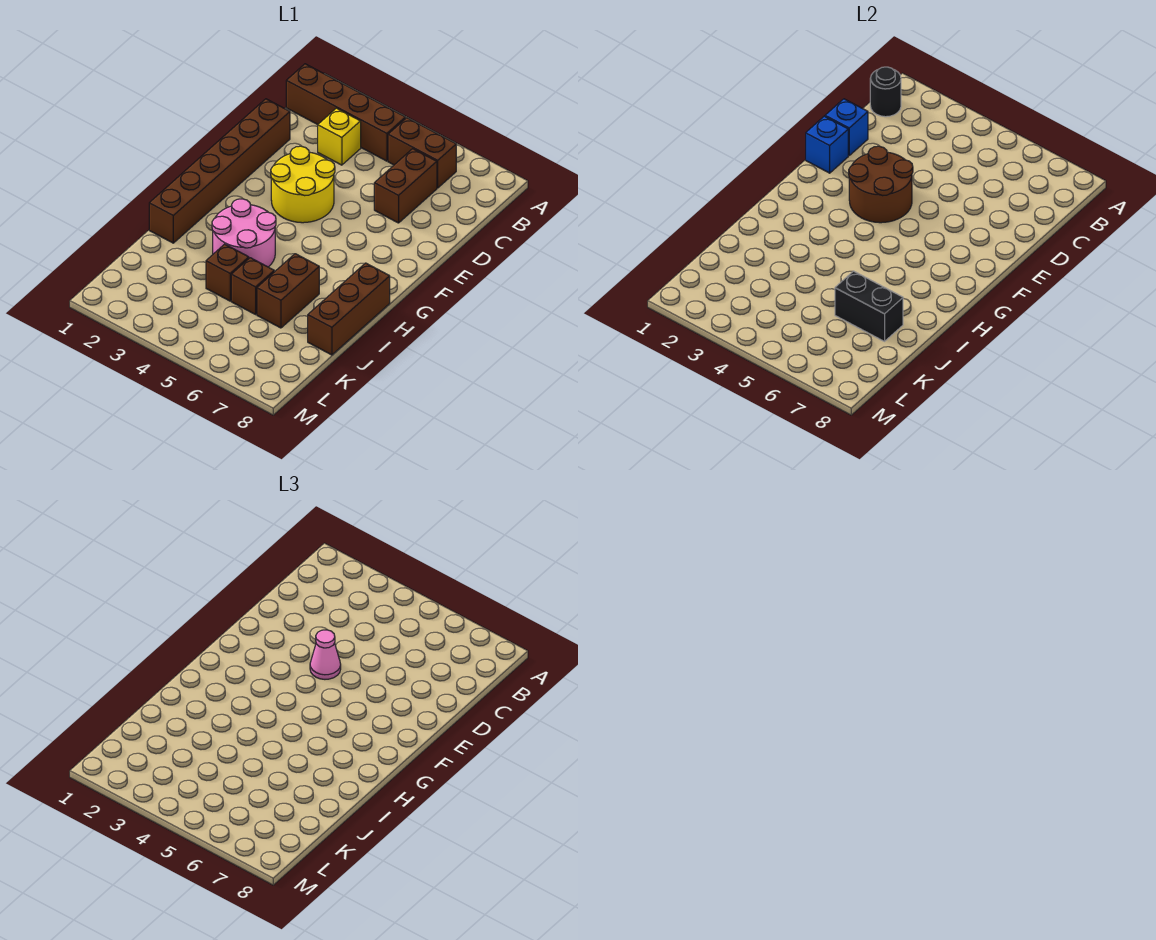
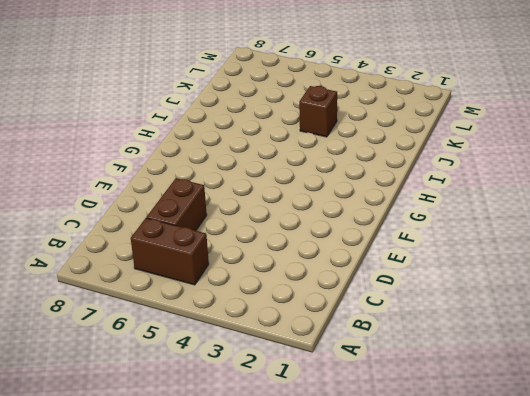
none -> brown brick B1:B4 level 1
none -> yellow brick C3 level 1
none -> brown brick D1:I1 level 1

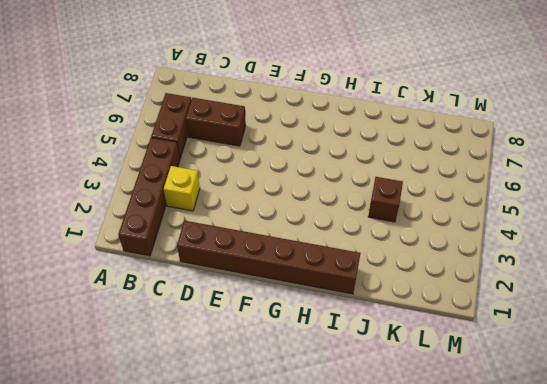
none -> yellow round brick E3:F4 level 1
none -> pink round brick H3:I4 level 1
none -> brown brick H8:J8 level 1

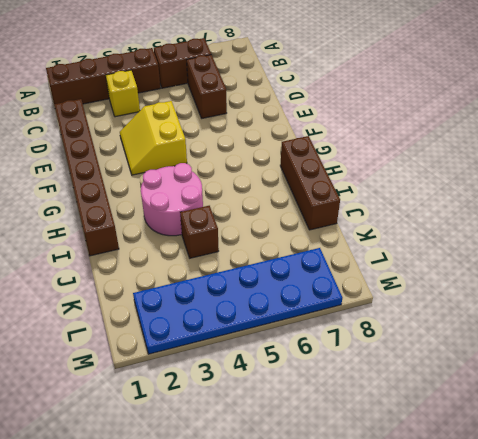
yellow slope E3:F4 level 1 top 4 -> yellow round brick E3:F4 level 1
blue plate L2:M7 level 1 -> none
none -> brown brick I6:J6 level 1
none -> brown brick J5 level 1
none -> black round brick B1 level 2

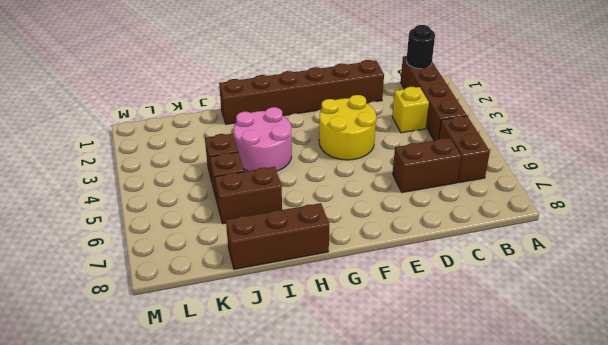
none -> blue brick D1 level 2
none -> blue brick E1 level 2
none -> brown round brick E3:F4 level 2

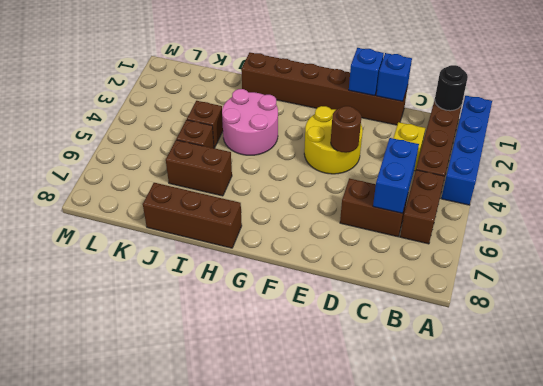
blue brick A1:A4 level 1 -> none
blue brick C5:C6 level 2 -> none
brown round brick E4 level 2 -> brown round brick E3:F4 level 2
none -> black brick J6:J7 level 2
none -> pink cone E4 level 3

